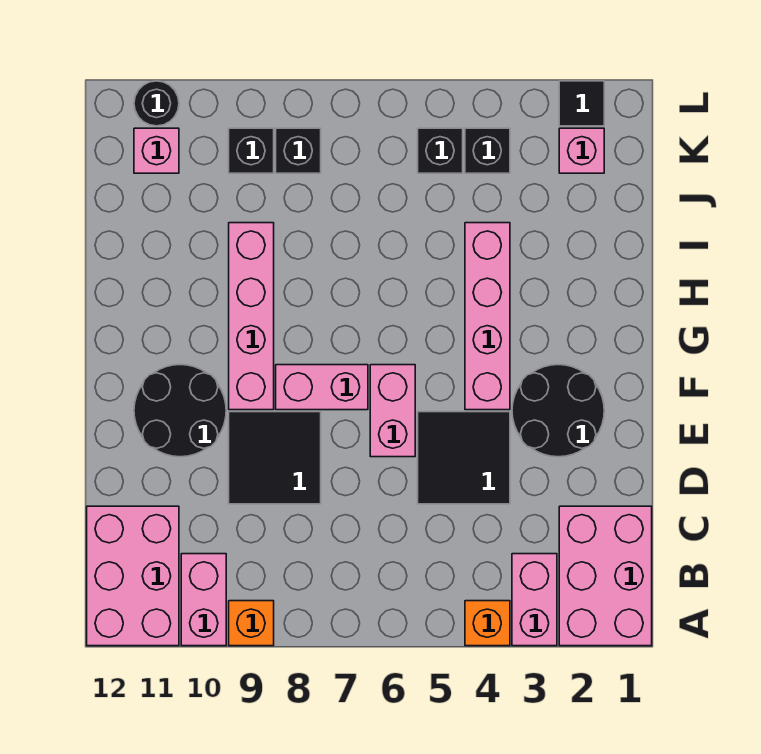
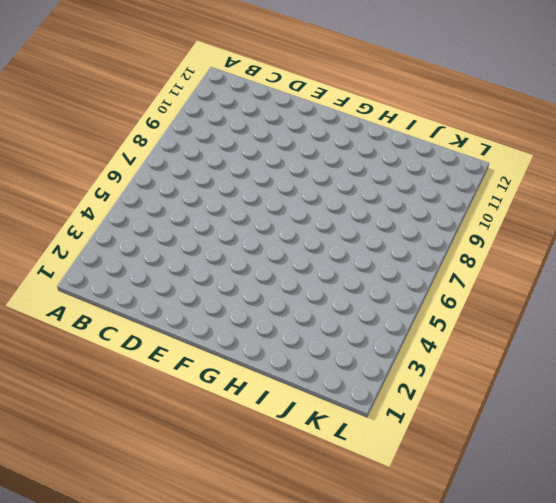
none -> pink brick A1:C2 level 1
none -> pink brick A3:B3 level 1
none -> orange brick A4 level 1

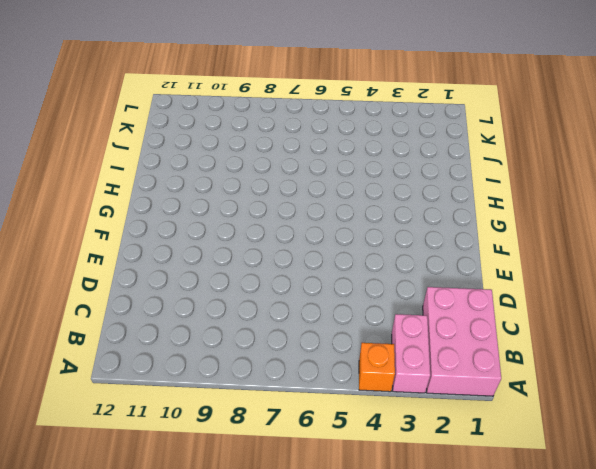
none -> orange brick A9 level 1
none -> pink brick A10:B10 level 1
none -> pink brick A11:C12 level 1

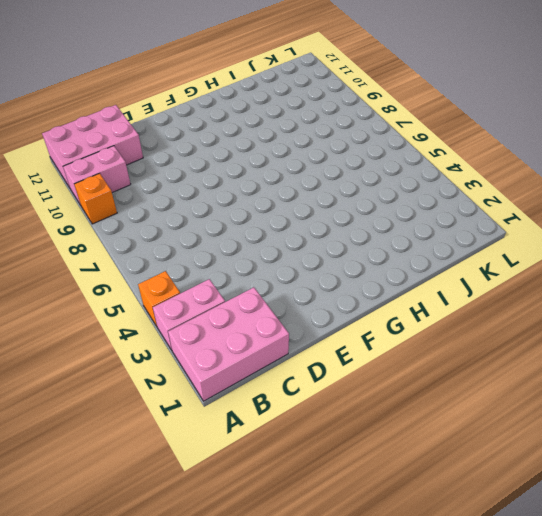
none -> black tile D4:E5 level 1
none -> black tile D8:E9 level 1
none -> black round brick E2:F3 level 1

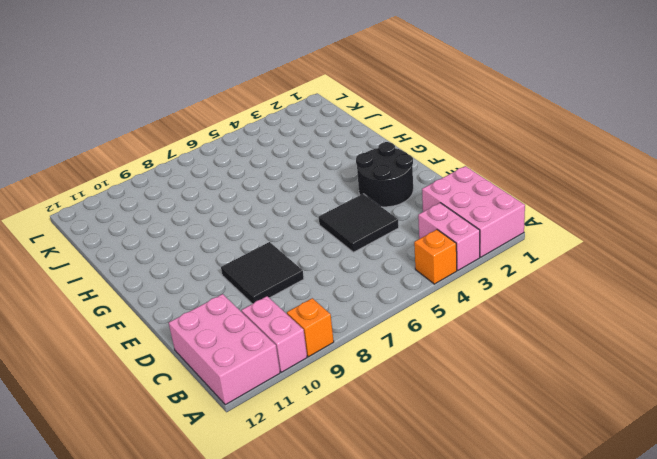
none -> pink brick E6:F6 level 1
none -> black round brick E10:F11 level 1
none -> pink brick F4:I4 level 1

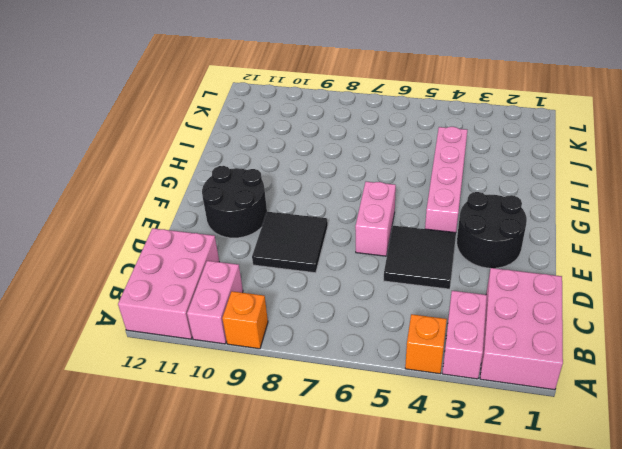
none -> pink brick F7:F8 level 1
none -> pink brick F9:I9 level 1
none -> pink brick K2 level 1

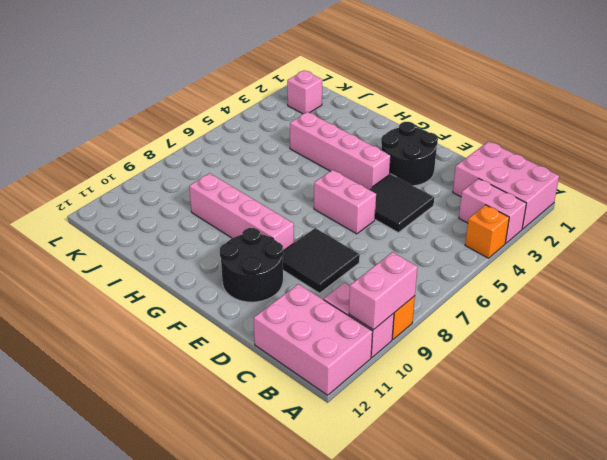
pink brick A9:A10 level 2 -> pink brick F7:F8 level 1
none -> black brick K4 level 1
none -> black brick K5 level 1
none -> black brick K8 level 1

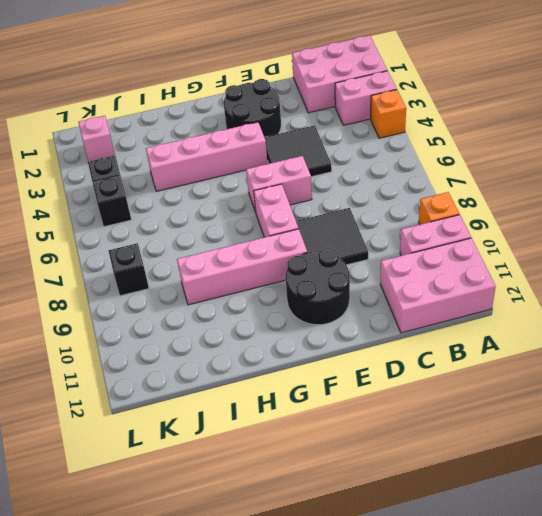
none -> black brick K9 level 1
none -> pink brick K11 level 1
none -> black tile L2 level 1

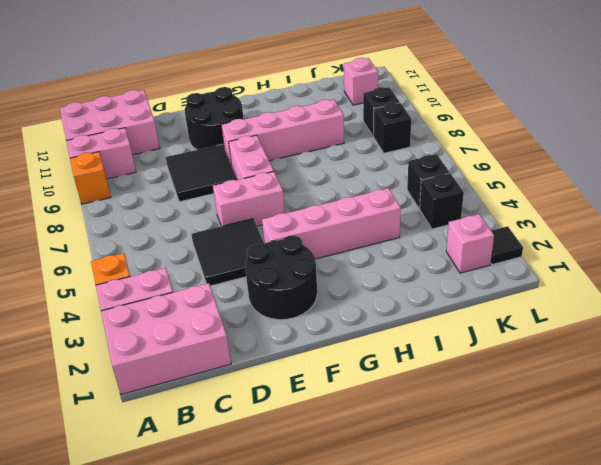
none -> black round brick L11 level 1

